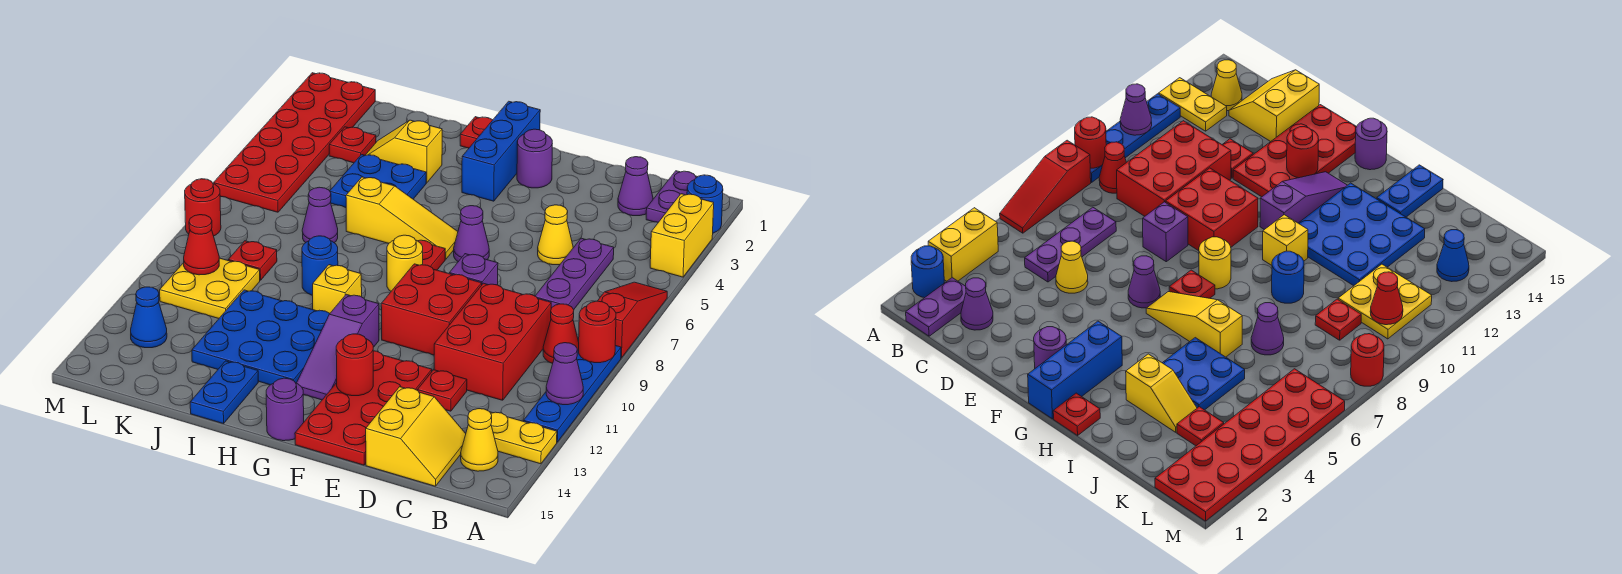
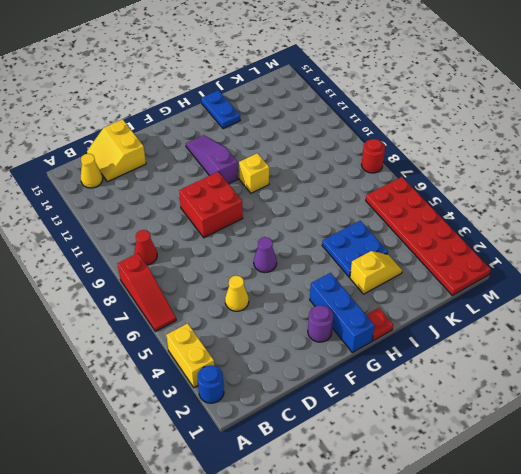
none -> blue plate A9:A12 level 1
none -> yellow plate A13:B13 level 1
none -> purple plate B1:B2 level 1
none -> purple cone C2 level 1

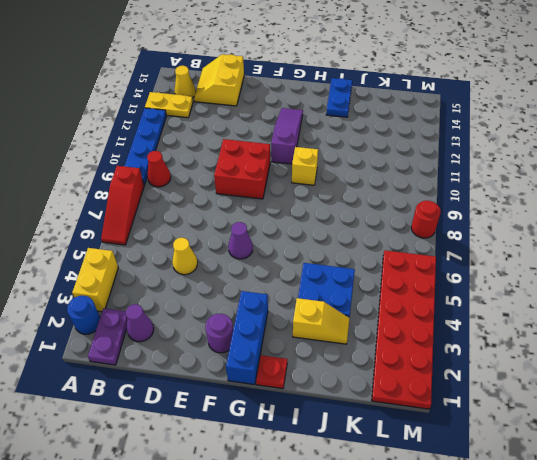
none -> purple plate C5:C7 level 1
none -> red brick C9:D11 level 1
none -> red plate D12 level 1
none -> purple brick E8 level 1

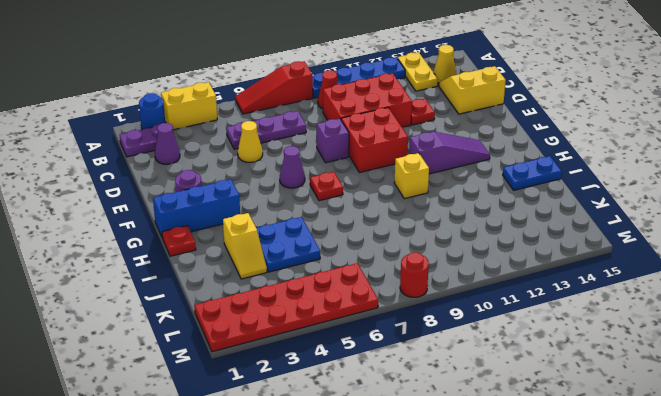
none -> red plate E12:F15 level 1
none -> yellow slope G6:I6 level 1 top I
none -> yellow round brick G8 level 1
none -> purple round brick G15 level 1

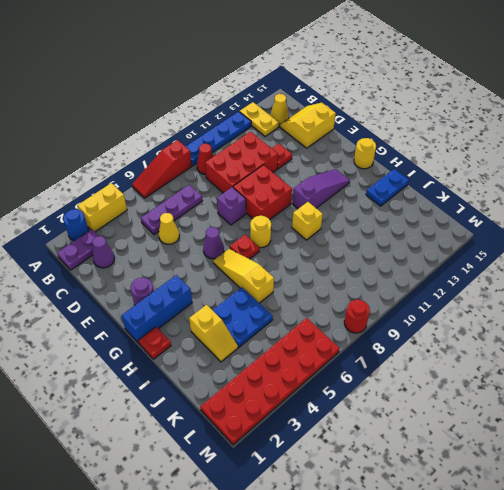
yellow round brick G15 level 1 -> purple round brick G15 level 1
none -> red plate E12:F15 level 1
none -> blue plate H11:J13 level 1
none -> blue round brick I9 level 1
none -> purple cone J7 level 1

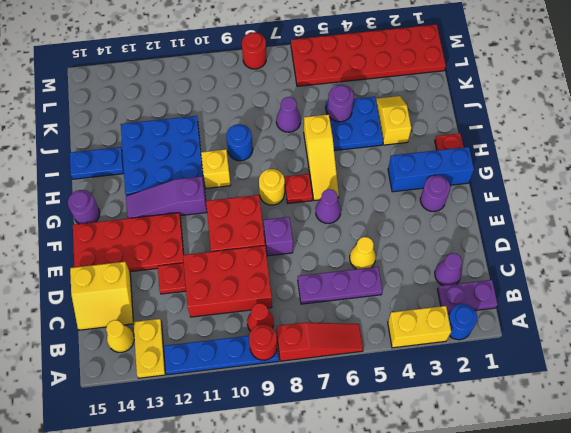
purple round brick J5 level 2 -> none
none -> red plate K3 level 1
none -> red plate K9 level 1
none -> yellow plate K10:L11 level 1
none -> blue cone L13 level 1

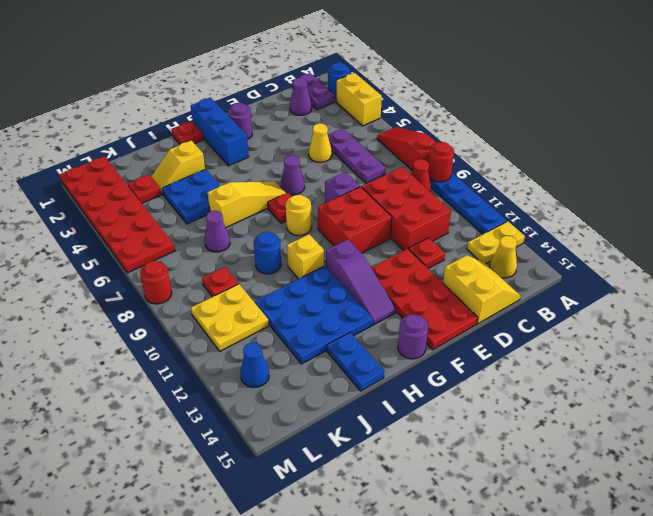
none -> purple cone A11 level 2
none -> red round brick F13 level 2
none -> red cone L10 level 2

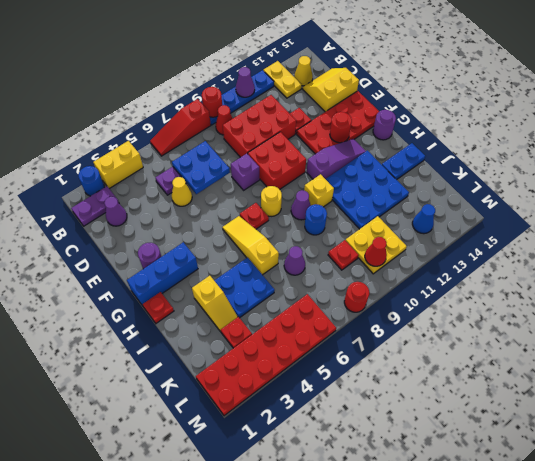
blue plate C6:D7 level 2 -> none
purple cone H9 level 1 -> purple cone F6 level 1

